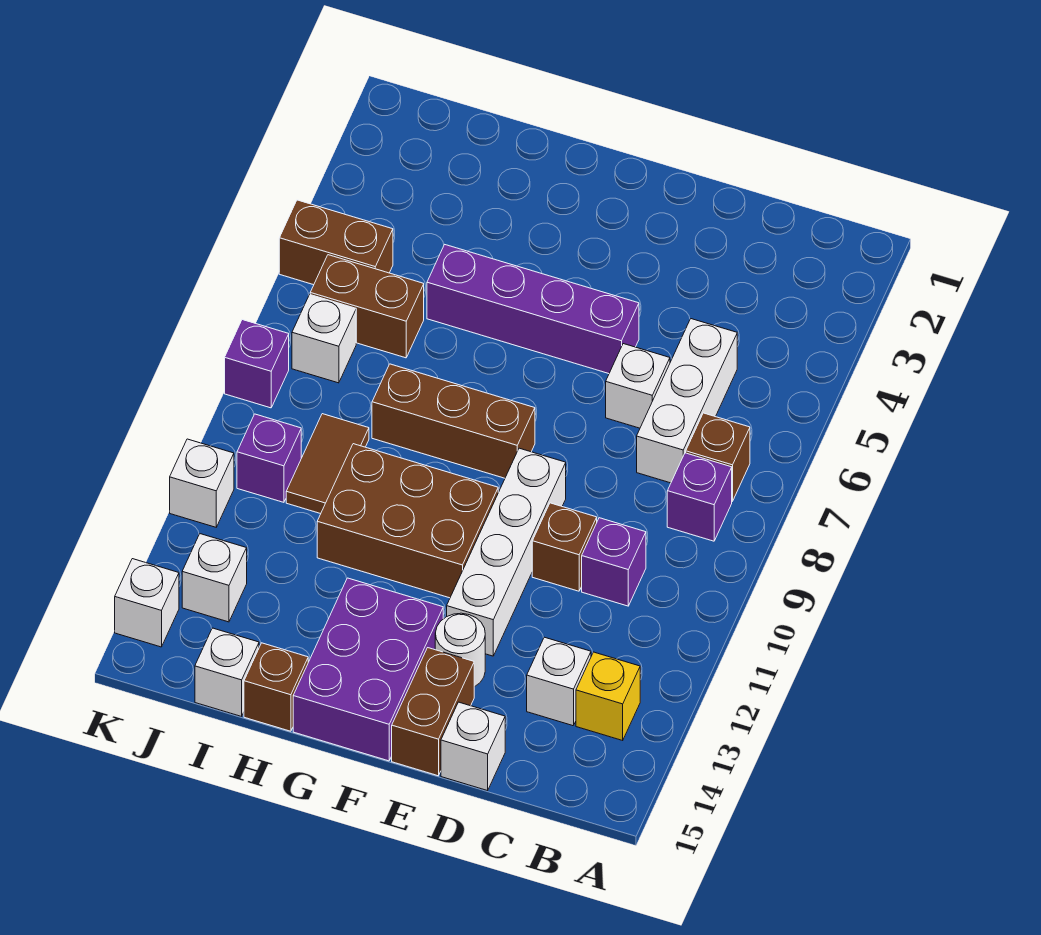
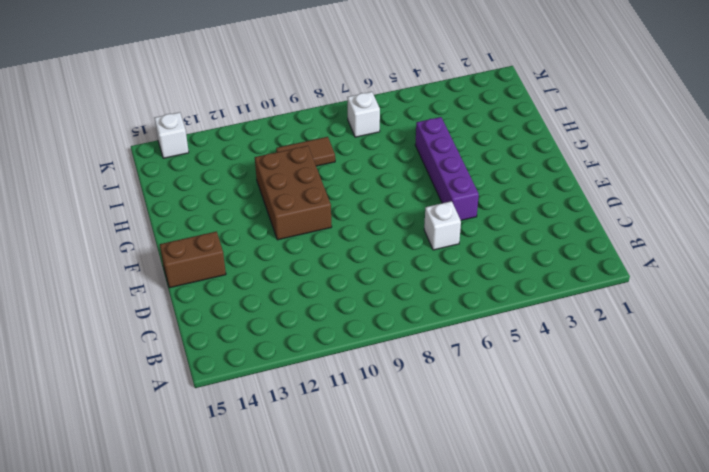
none -> brown brick B7 level 1
none -> purple brick B8 level 1
none -> yellow brick B13 level 1

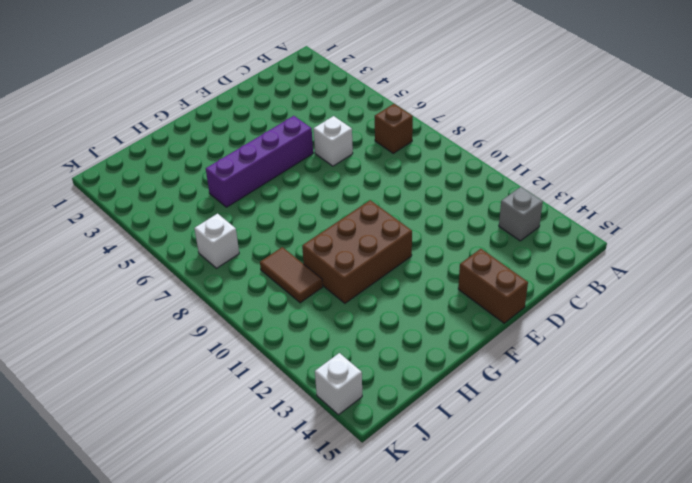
grey brick B13 level 1 -> yellow brick B13 level 1
none -> purple brick B8 level 1
none -> white brick C5:C7 level 1
none -> purple brick C10 level 1

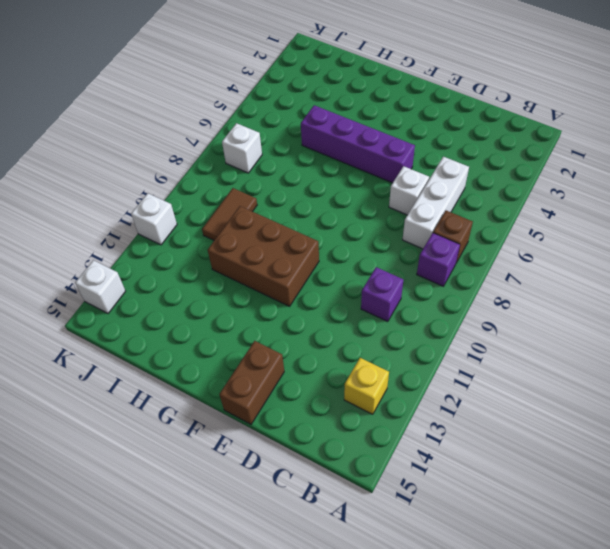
none -> white brick C13 level 1
none -> brown brick D10 level 1
none -> white brick D15 level 1

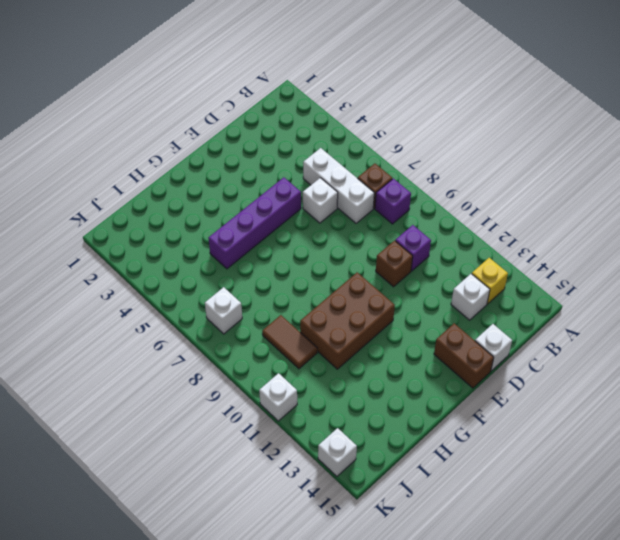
none -> white brick E9:E12 level 1
none -> white round brick E13 level 1
none -> brown brick F8:H8 level 1

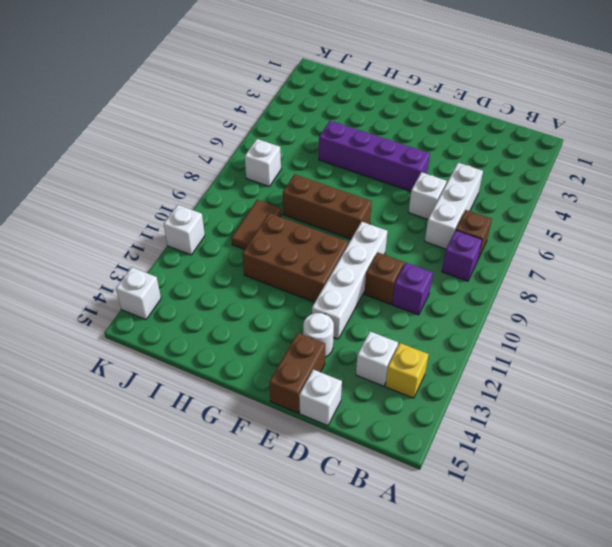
none -> purple brick F13:G15 level 1
none -> brown brick H15 level 1
none -> brown brick I6:J6 level 1

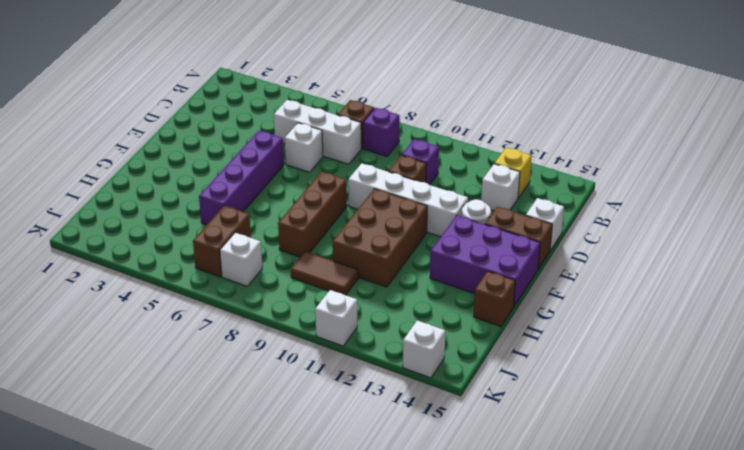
none -> white brick I15 level 1
none -> brown brick J5:K5 level 1
none -> purple brick J10 level 1

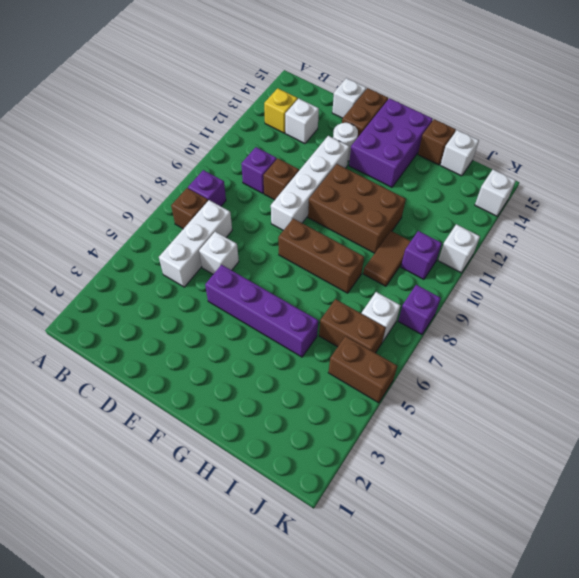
none -> white brick J13 level 1

